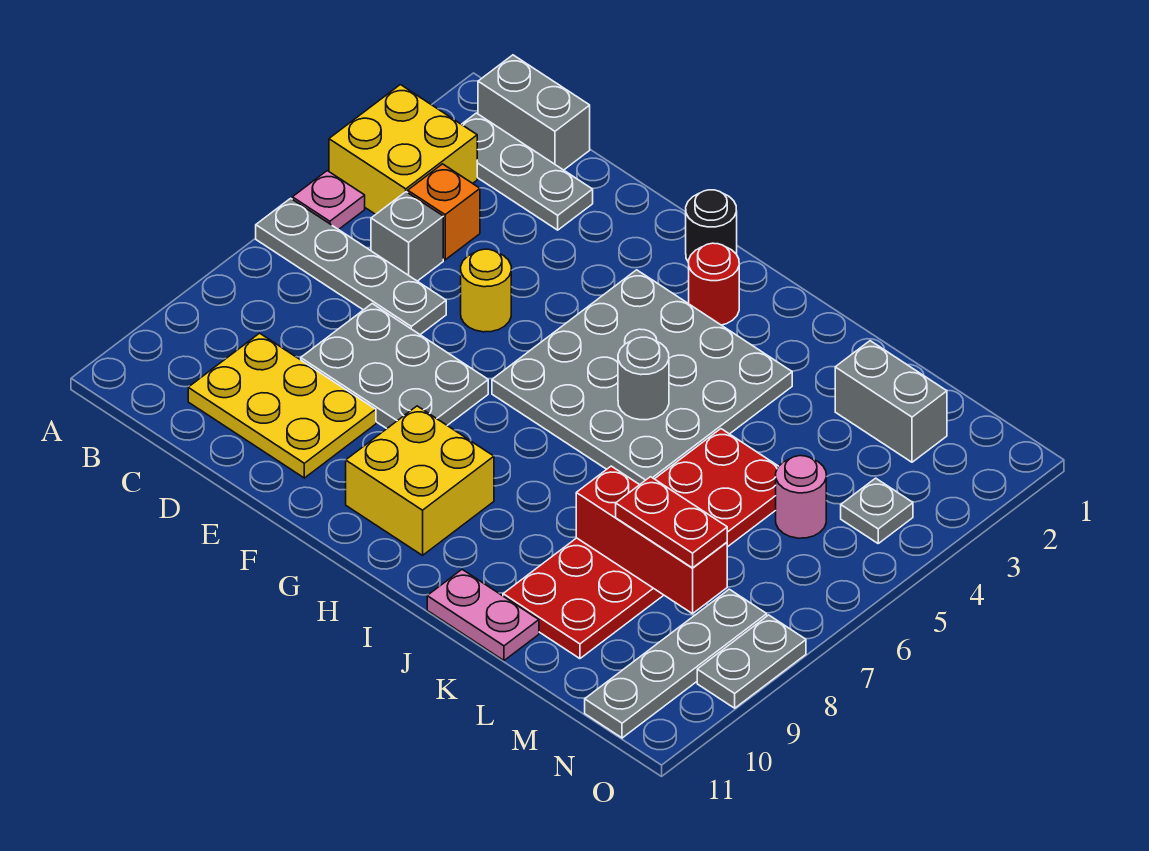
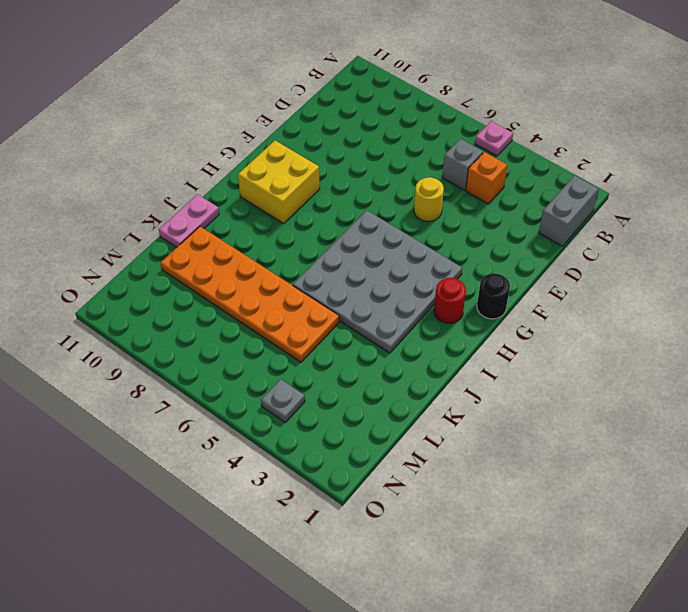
orange plate K5:L10 level 1 -> red plate K5:L10 level 1
none -> yellow brick A3:B4 level 1
none -> grey plate A6:D6 level 1
none -> grey plate B2:D2 level 1

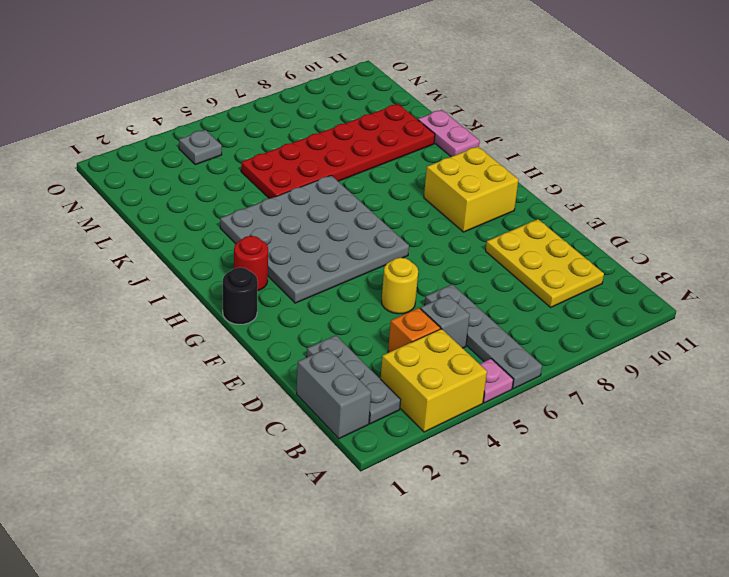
none -> grey plate D7:F8 level 1
none -> grey brick L2:M2 level 1
none -> pink round brick M5 level 1

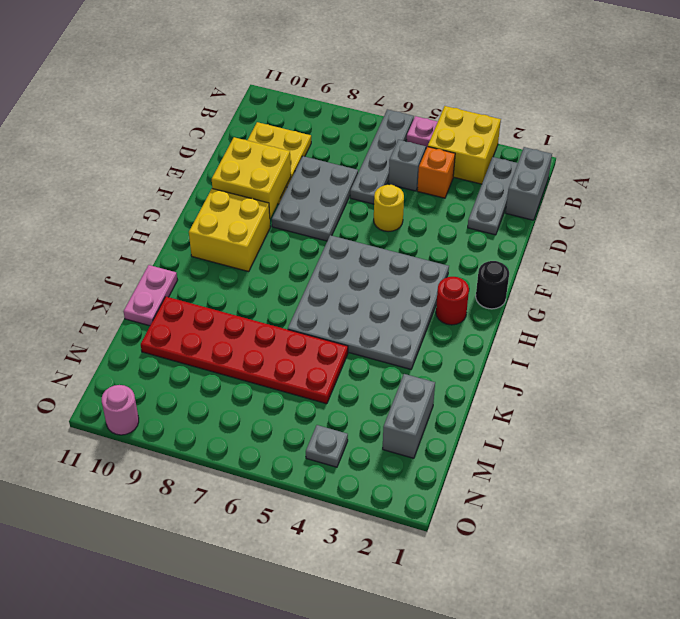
yellow brick E9:F10 level 2 -> none
pink round brick O10 level 1 -> pink round brick M5 level 1
none -> grey plate N8:N11 level 1
none -> grey plate O8:O9 level 1
none -> grey round brick I5 level 2

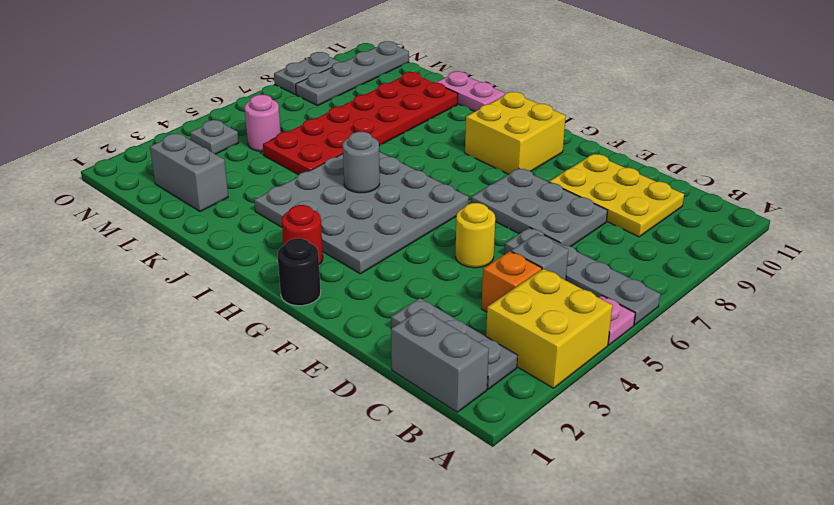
none -> red brick K8:M8 level 2
none -> red plate L8:M8 level 3

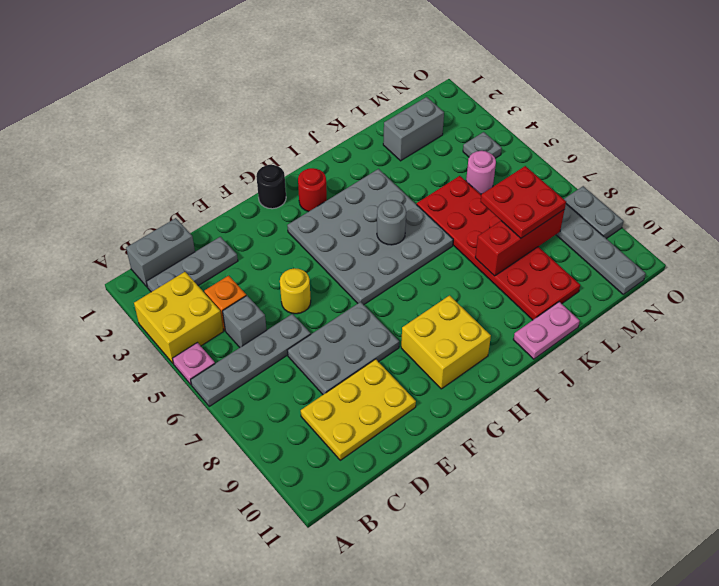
red plate L7:M8 level 3 -> red plate L8:M8 level 3

